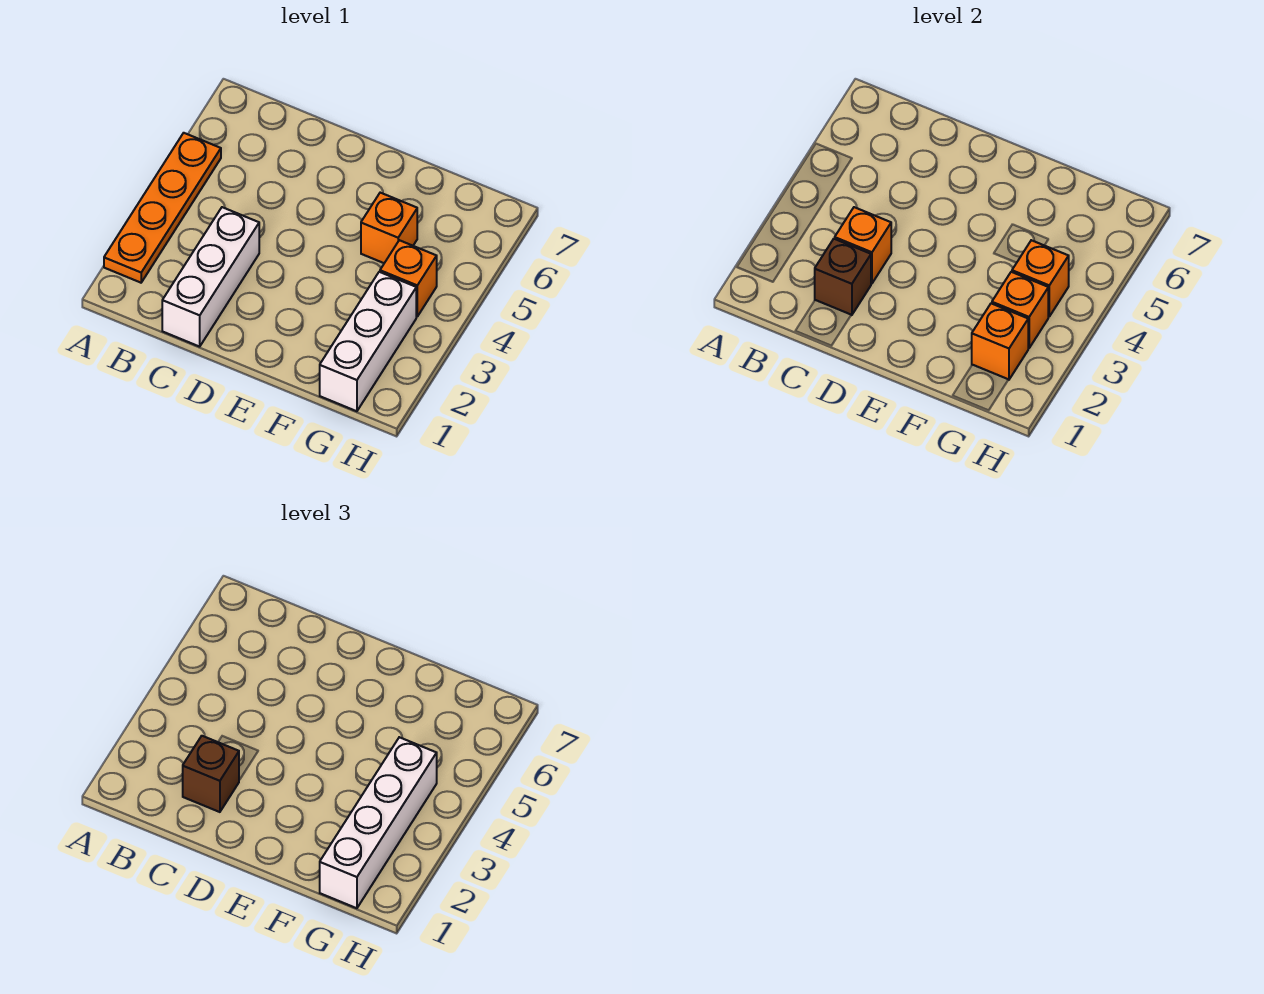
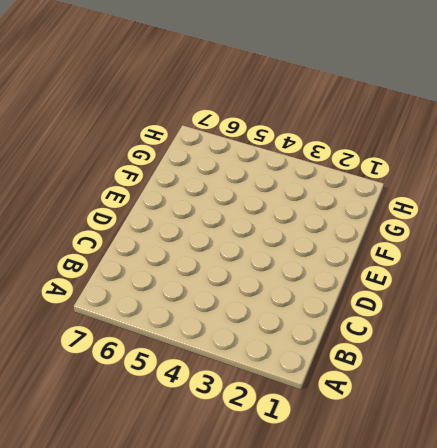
none -> orange plate A2:A5 level 1
none -> white brick C1:C3 level 1
none -> orange brick F5 level 1

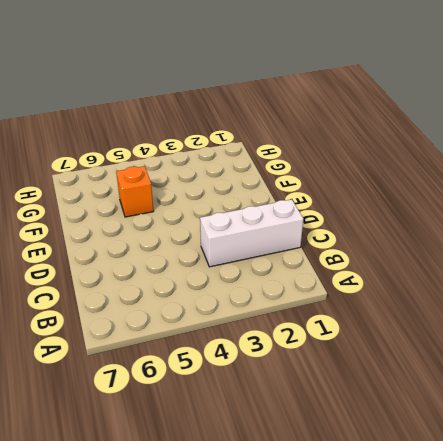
none -> orange plate A2:A5 level 1
none -> white brick G1:G3 level 1
none -> orange brick G4 level 1

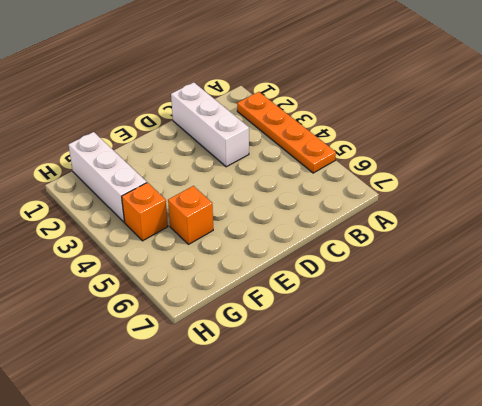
none -> brown brick C2 level 2
none -> orange brick C3 level 2
none -> orange brick G2 level 2

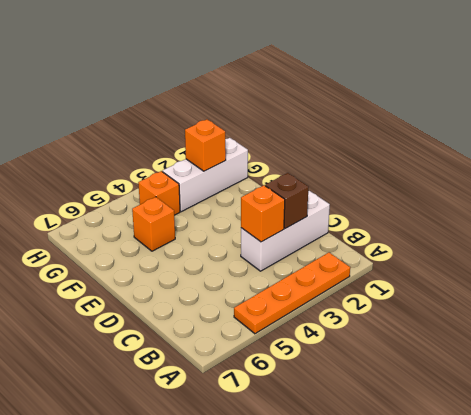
none -> orange brick G3 level 2
none -> orange brick G4 level 2
none -> brown brick C2 level 3

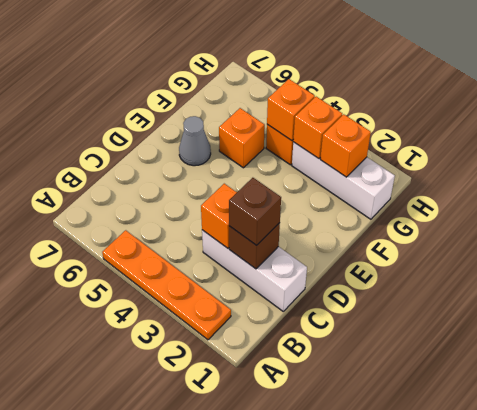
grey cone E6 level 1 -> none
none -> white brick G1:G4 level 3

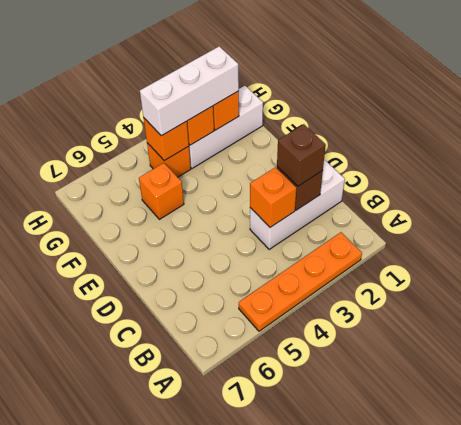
white brick G2:G4 level 3 -> white brick G1:G4 level 3

